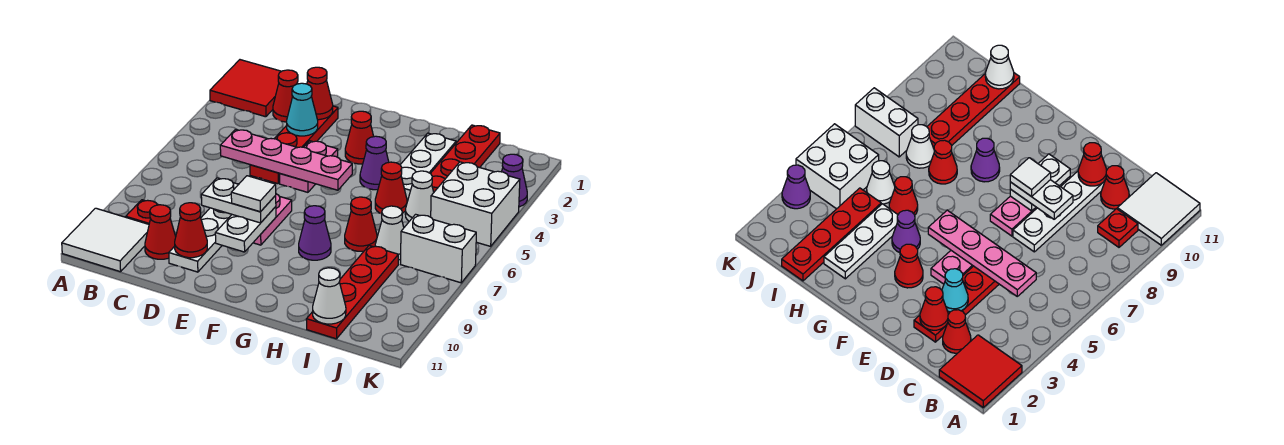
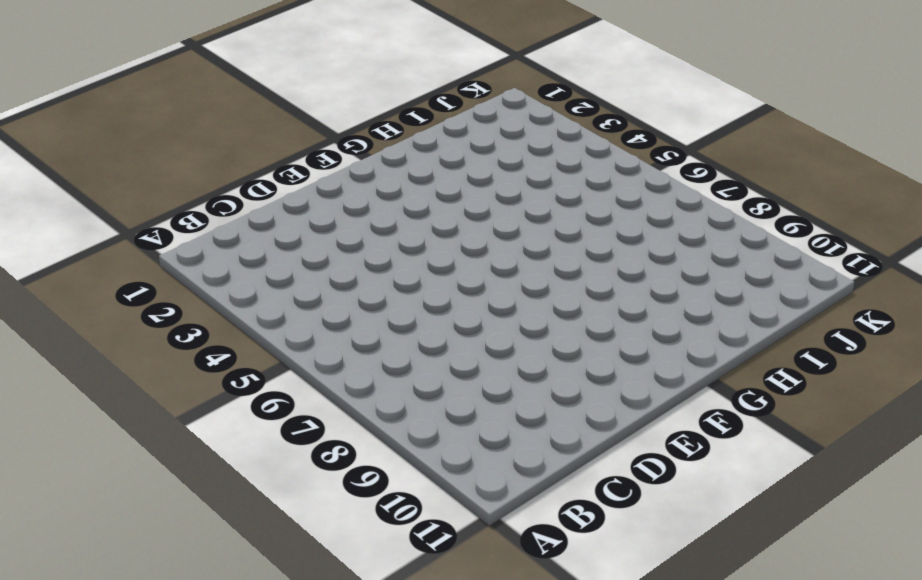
none -> red tile A1:B2 level 1
none -> white tile A10:B11 level 1
none -> red plate B9 level 1
none -> red cone C2 level 1

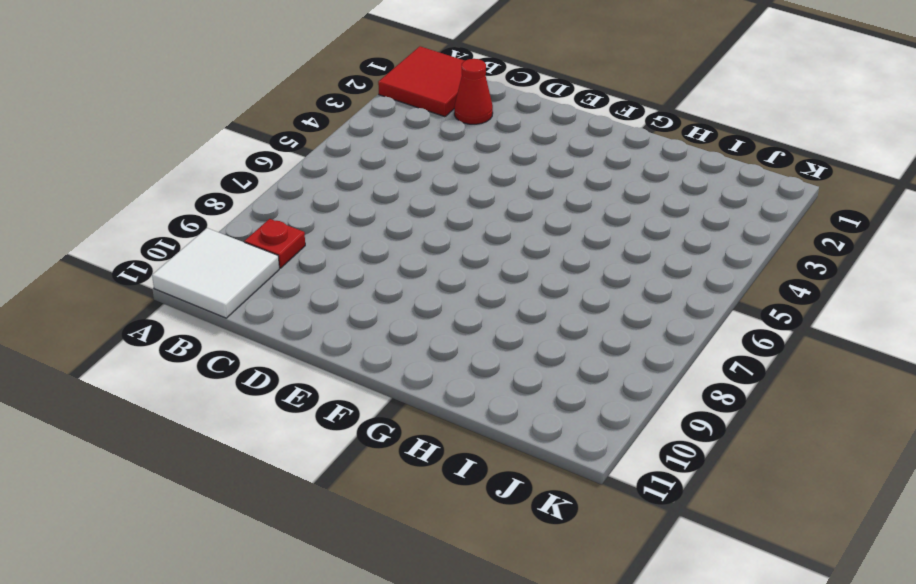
none -> red cone C10 level 1
none -> red plate D2:D5 level 1
none -> white plate D7:D10 level 1
none -> pink plate E4:E5 level 1

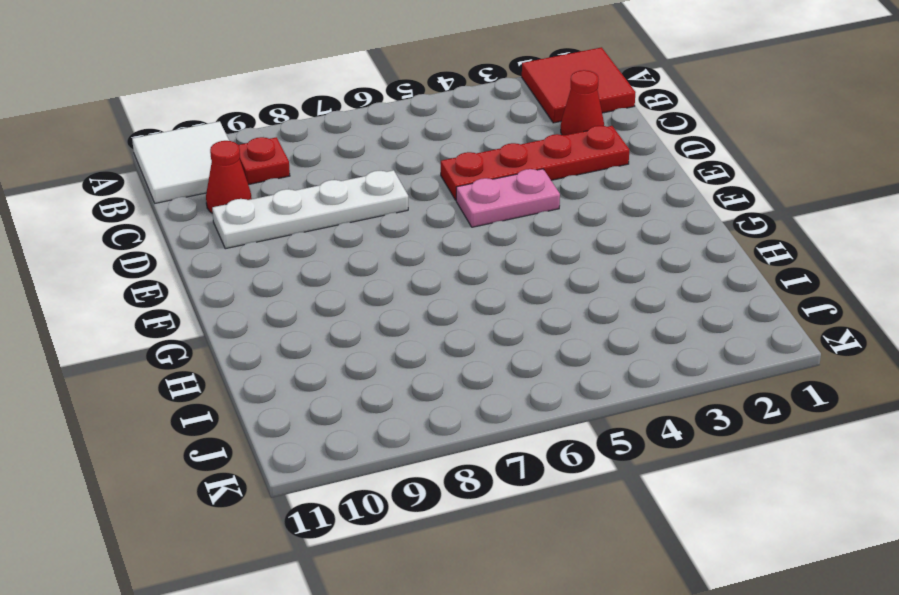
none -> pink plate E7:E8 level 1
none -> red cone F3 level 1
none -> purple cone G4 level 1
none -> purple cone G8 level 1

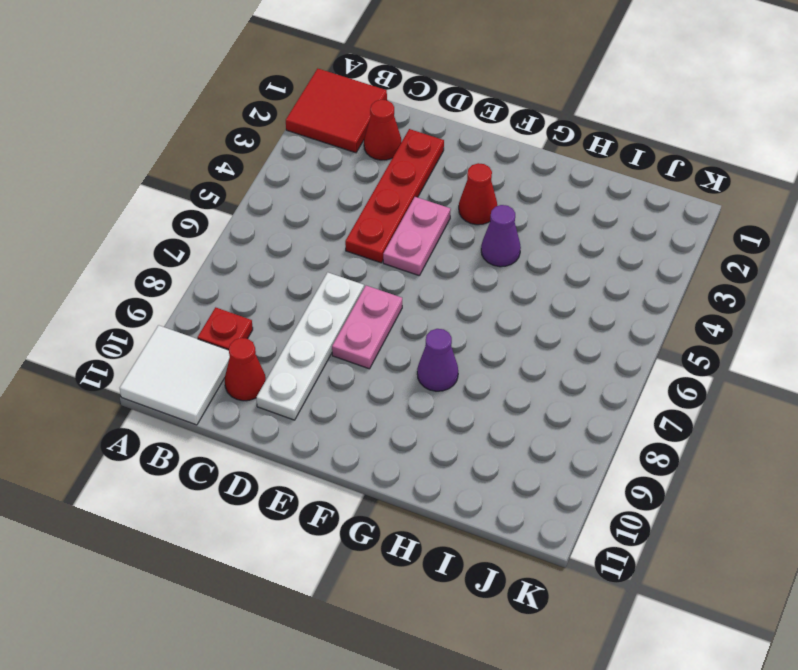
none -> white plate H2:H4 level 1
none -> red cone H5 level 1
none -> red cone H7 level 1
none -> red plate I1:I4 level 1

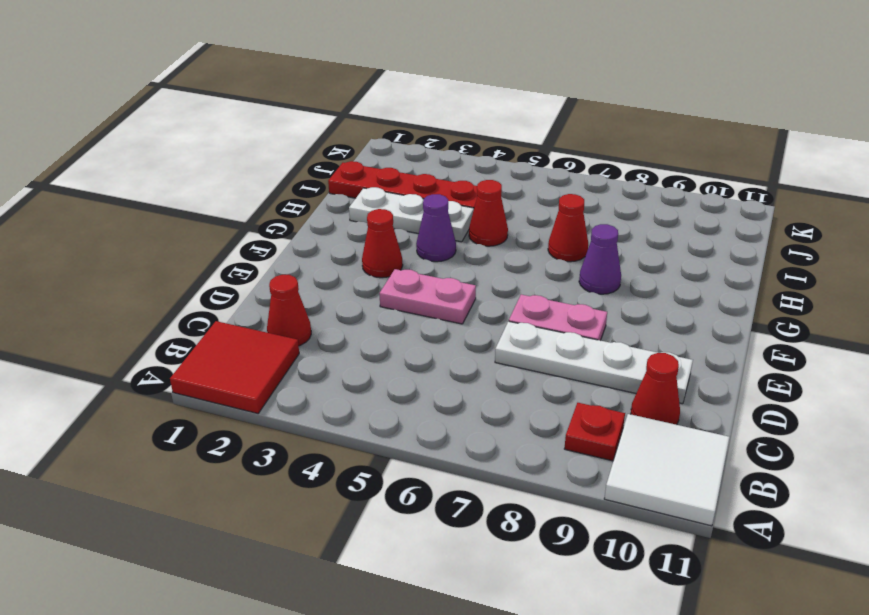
none -> red plate D2:D5 level 1
none -> white cone I5 level 1
none -> white cone I7 level 1
none -> red plate I8:I11 level 1

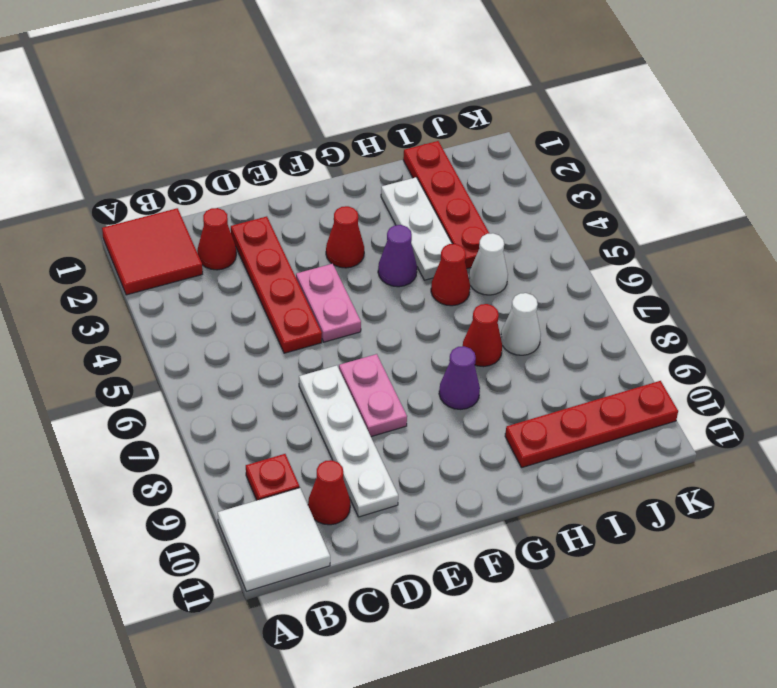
red plate H10:K10 level 1 -> red plate I8:I11 level 1
none -> white brick J4:K5 level 1
none -> white brick J7:K7 level 1
none -> purple cone K3 level 1
none -> pink plate C5:F5 level 2

